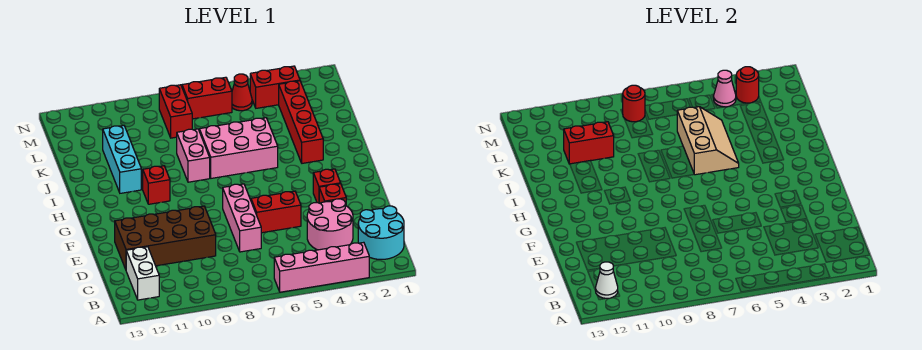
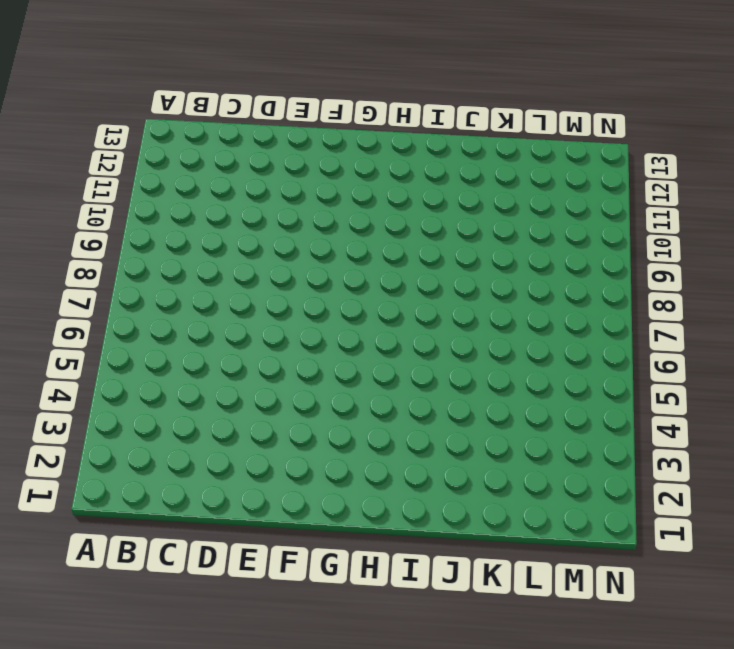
none -> pink brick A3:A6 level 1
none -> cyan round brick B1:C2 level 1
none -> white brick B12:C12 level 1

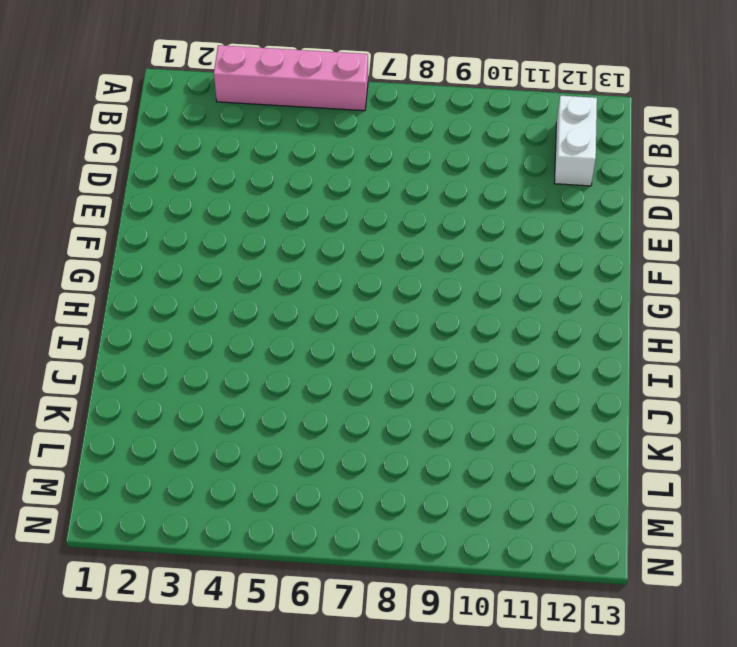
none -> cyan round brick B1:C2 level 1
none -> pink round brick C3:D4 level 1
none -> pink brick D7:F7 level 1

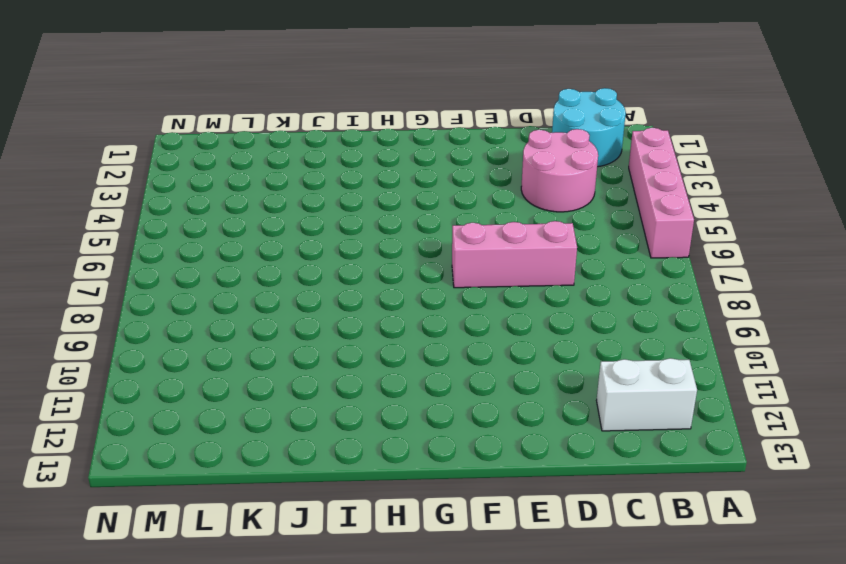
none -> brown brick D9:E12 level 1
none -> red brick E3 level 1
none -> red brick E5:E6 level 1

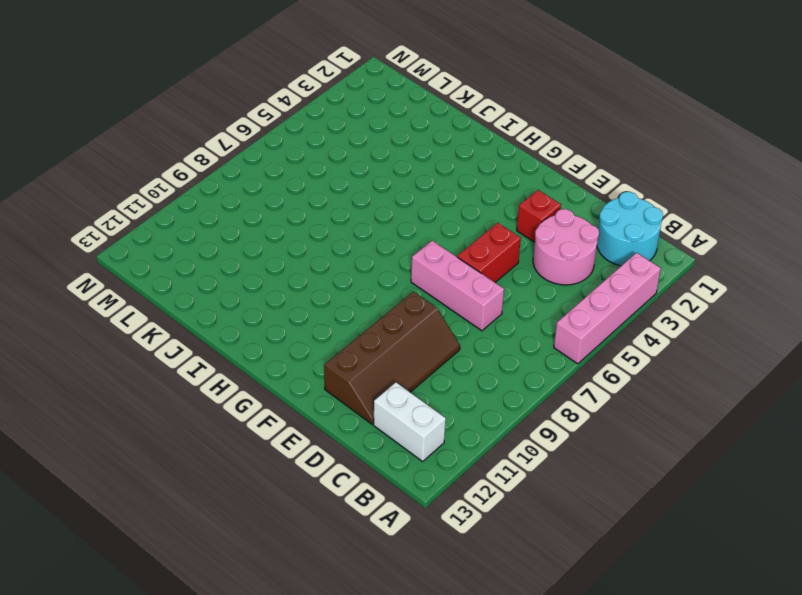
brown slope D9:E12 level 1 top E -> brown brick D9:E12 level 1
none -> red brick F3 level 1
none -> red brick H10 level 1
none -> red brick I3:L3 level 1

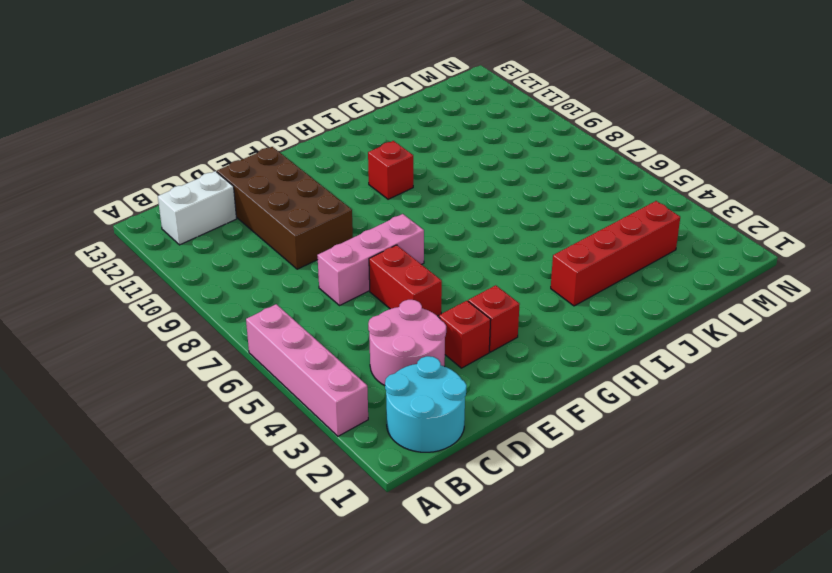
none -> pink brick I5:J7 level 1
none -> pink brick I8:J8 level 1
none -> cyan brick I11:K11 level 1

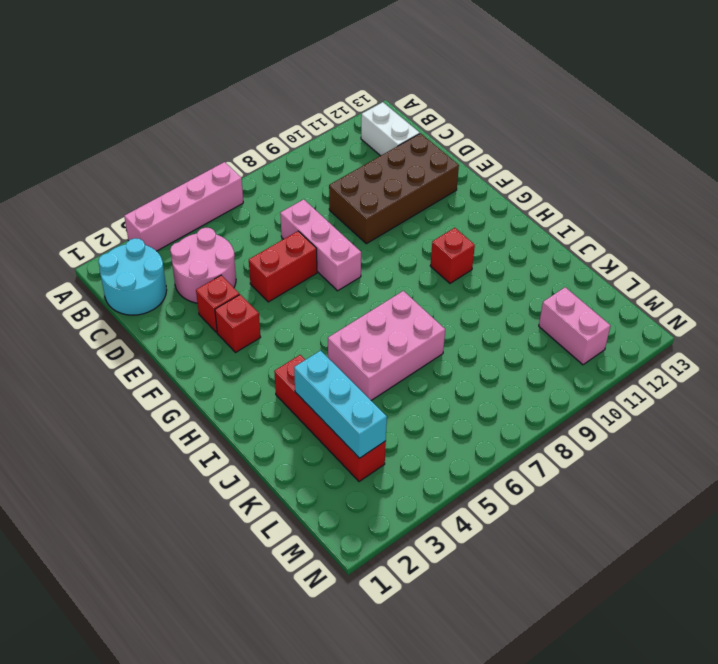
cyan brick J3:L3 level 2 -> cyan brick I11:K11 level 1
pink brick L11:M11 level 1 -> pink brick I8:J8 level 1
none -> red brick L8:M8 level 1
none -> red brick M3:M4 level 1
none -> red cone M5 level 1

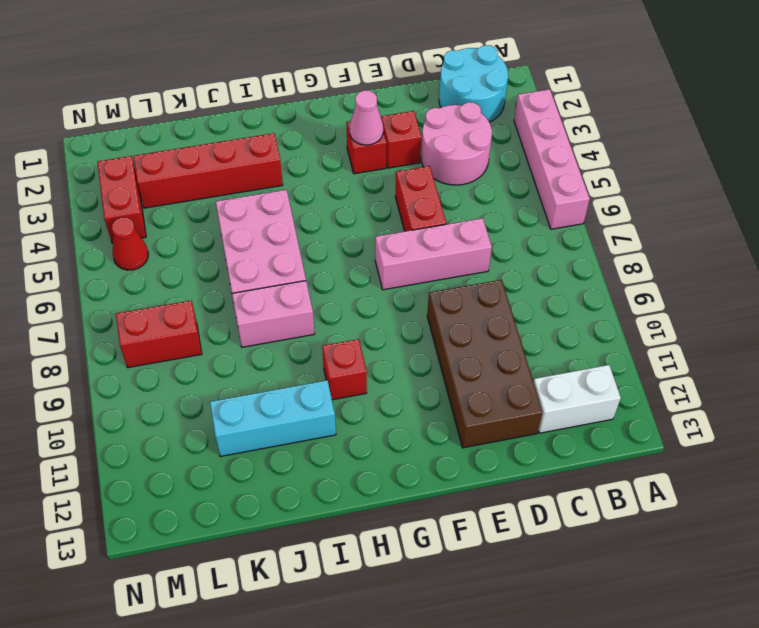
pink cone F3 level 2 -> pink cone M4 level 2
none -> red brick M6:M7 level 1
none -> white cone B12 level 2
none -> tan slope I5:K6 level 2 top 6

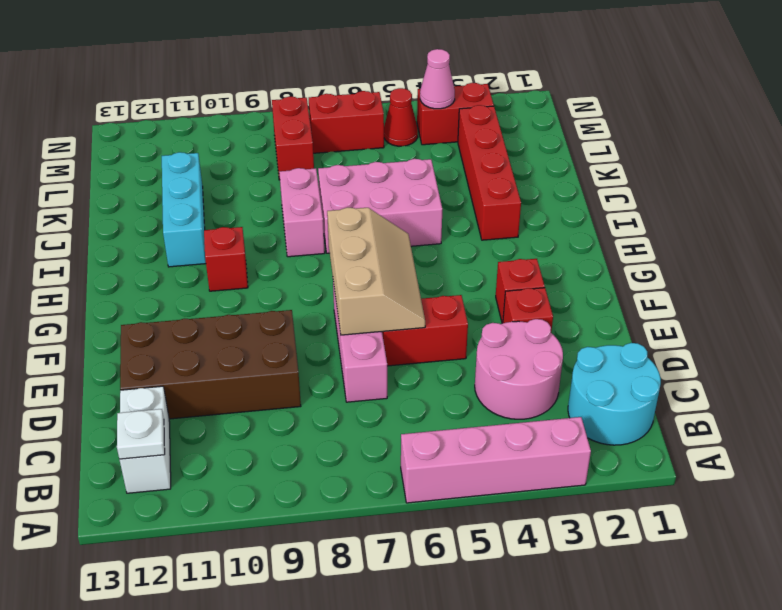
white plate B12 level 2 -> white cone B12 level 2
tan slope E6:G7 level 2 top 7 -> tan slope I5:K6 level 2 top 6
none -> red brick K10:K11 level 2
none -> red round brick M3 level 2
none -> red round brick M8 level 2

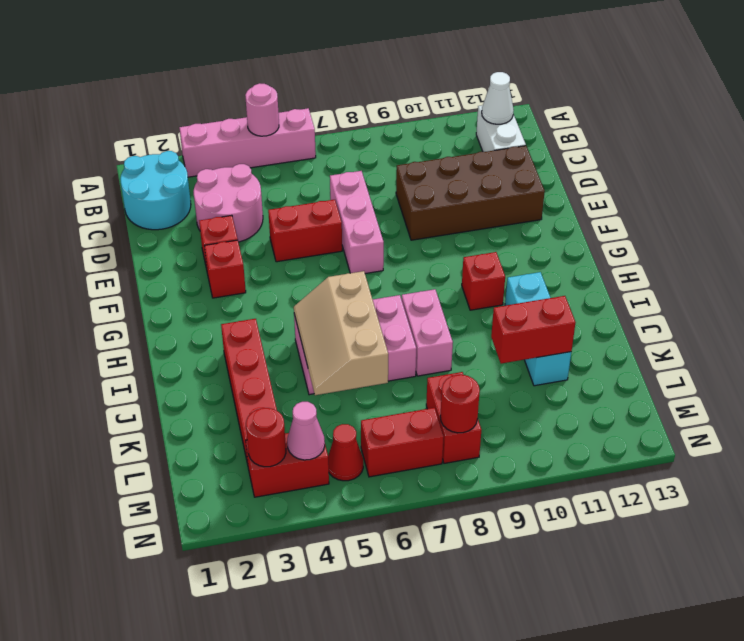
pink round brick A5 level 2 -> none

